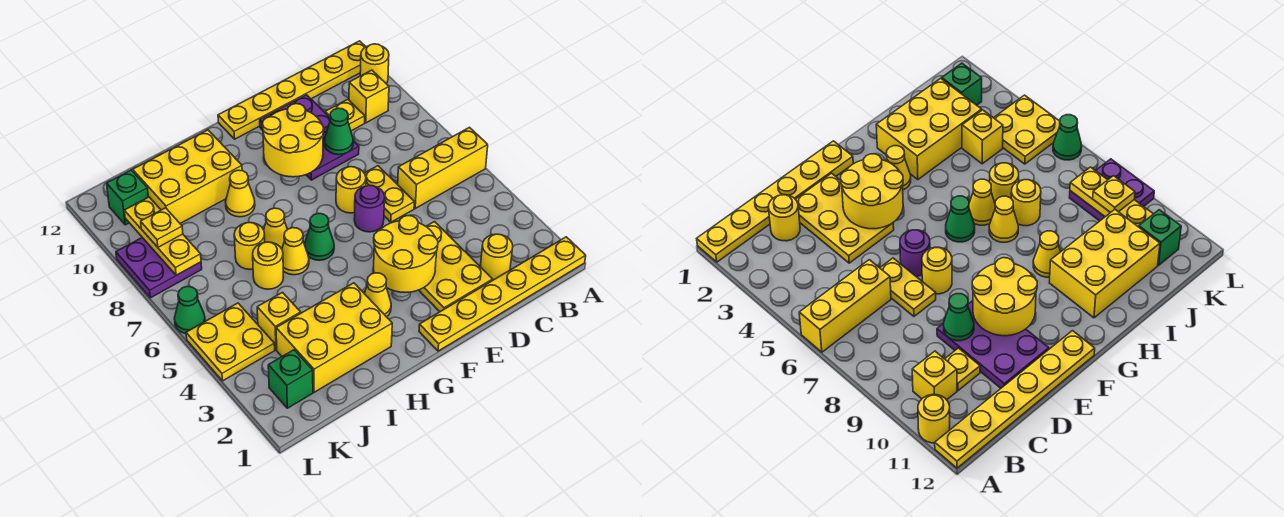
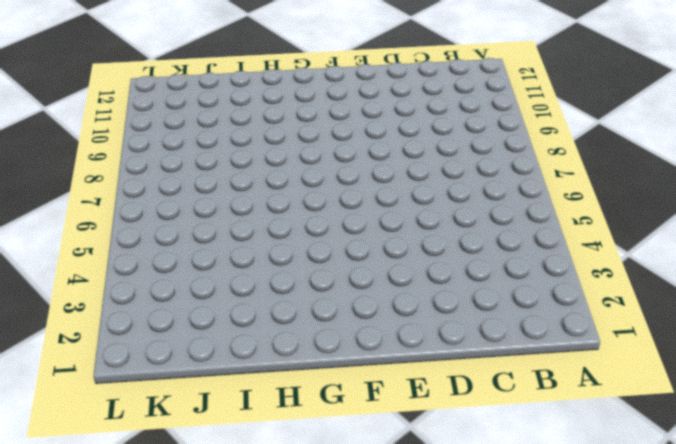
none -> yellow plate A1:F1 level 1
none -> yellow brick A6:C6 level 1
none -> yellow round brick A11 level 1
none -> yellow plate A12:F12 level 1

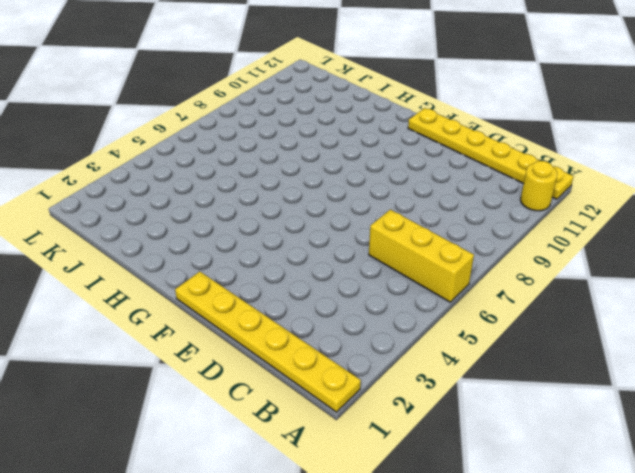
none -> yellow brick B10 level 1
none -> yellow round brick C2 level 1
none -> yellow plate C10 level 1
none -> yellow plate D2:E4 level 1

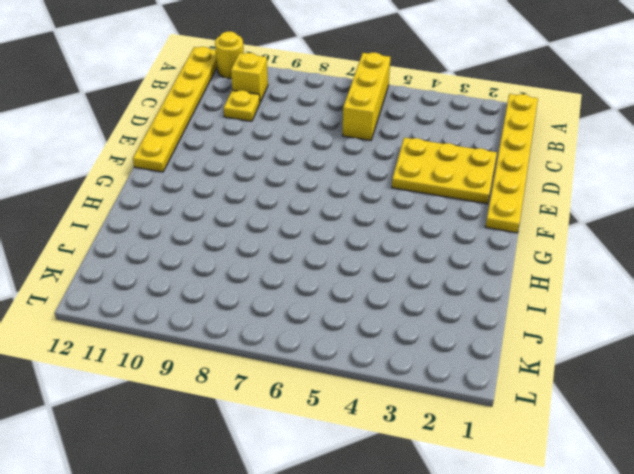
none -> yellow round brick C2 level 1
none -> yellow plate D6:D7 level 1
none -> purple plate D9:E11 level 1
none -> purple round brick E6 level 1

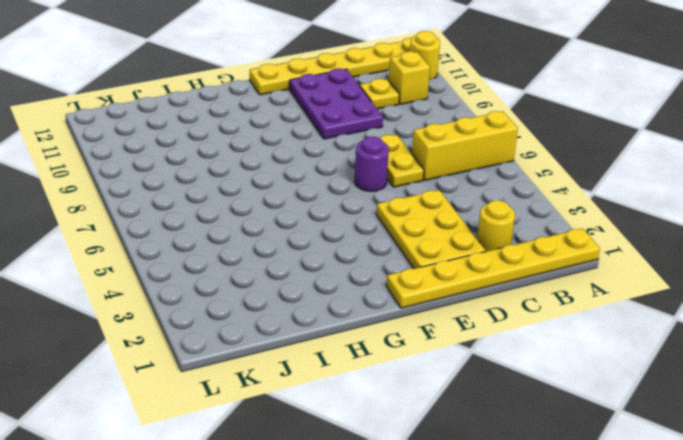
none -> yellow round brick E7 level 1
none -> yellow cone G3 level 1
none -> green cone G6 level 1
none -> yellow brick H2:J3 level 1

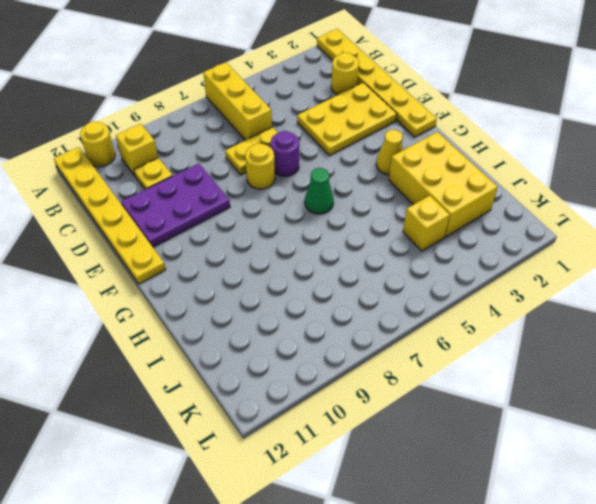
none -> yellow cone H6 level 1
none -> yellow cone H7 level 1
none -> yellow cone H9 level 1
none -> yellow brick H10:J11 level 1

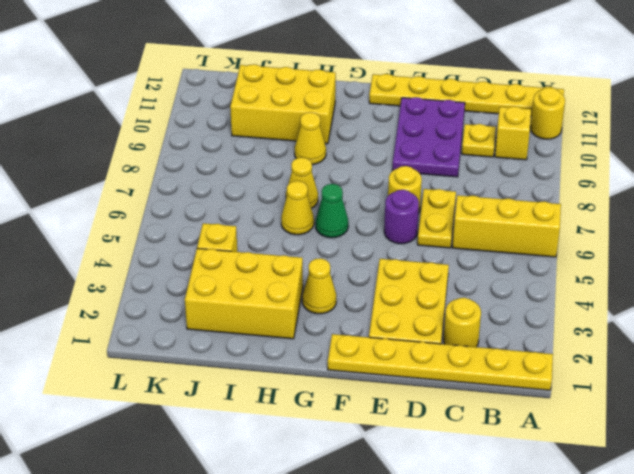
none -> yellow round brick I6 level 1
none -> yellow round brick I7 level 1
none -> green brick K2 level 1
none -> yellow plate K4:L5 level 1

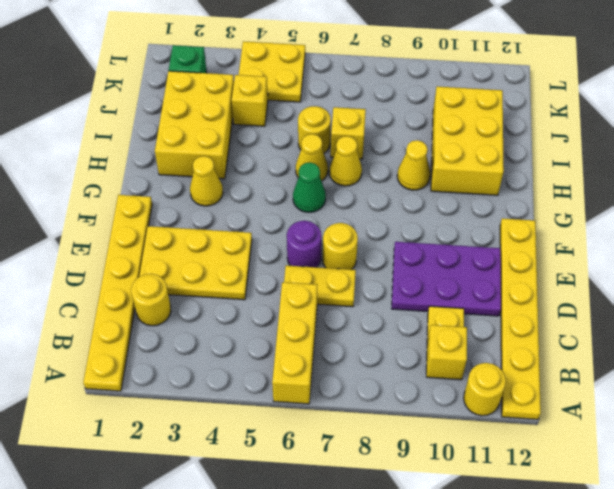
yellow brick I7 level 1 -> yellow round brick I7 level 1
none -> purple plate K8:L9 level 1
none -> green brick K11 level 1
none -> green cone L6 level 1
none -> green cone D9 level 2

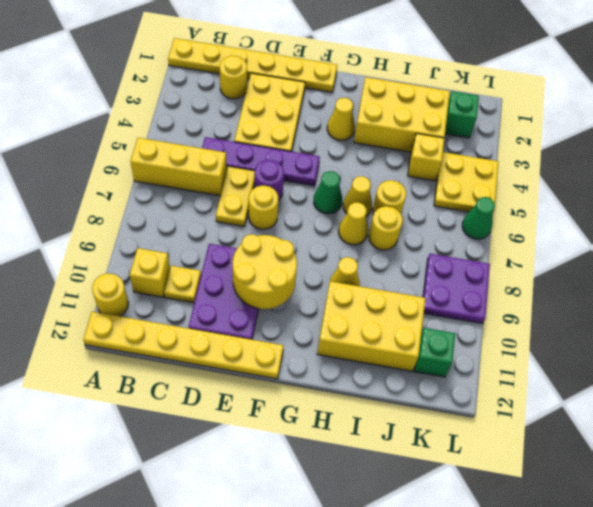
purple plate C5:F5 level 1 -> none
none -> green cone D9 level 2
none -> yellow round brick E3:F4 level 2
none -> yellow plate K8:K10 level 2
none -> yellow plate K9 level 3

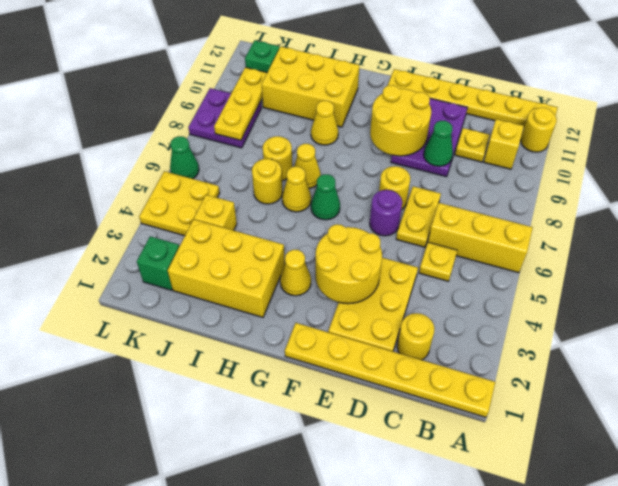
yellow plate C5 level 1 -> yellow plate K9 level 3

